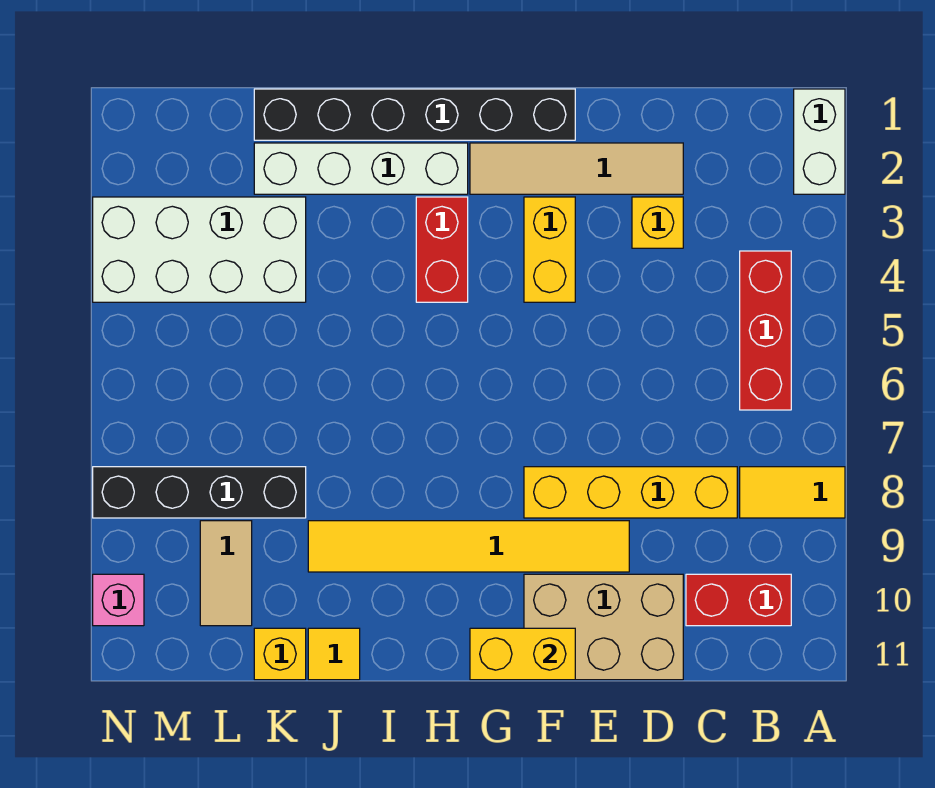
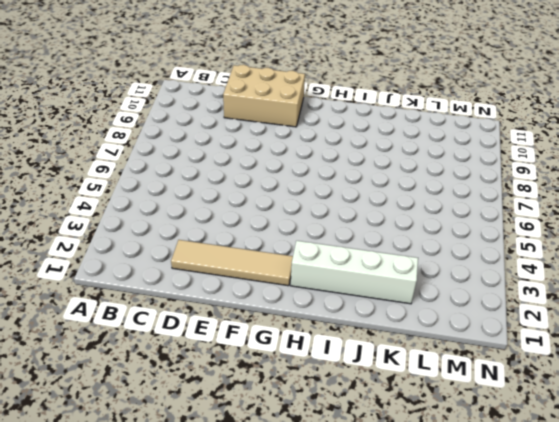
none -> white brick A1:A2 level 1
none -> yellow tile A8:B8 level 1
none -> red brick B4:B6 level 1

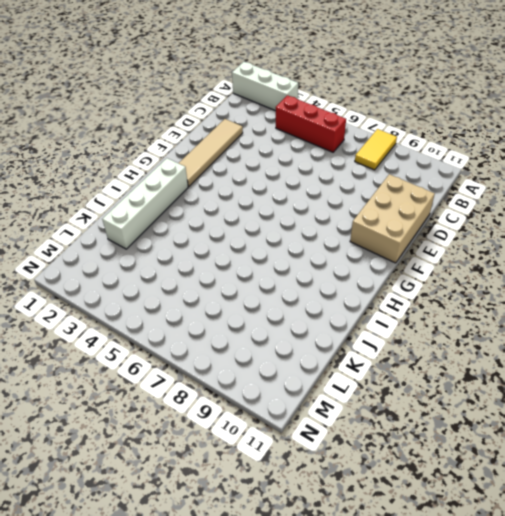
white brick A1:A3 level 1 -> white brick A1:A2 level 1
none -> red brick B10:C10 level 1
none -> yellow brick C8:F8 level 1
none -> yellow brick D3 level 1

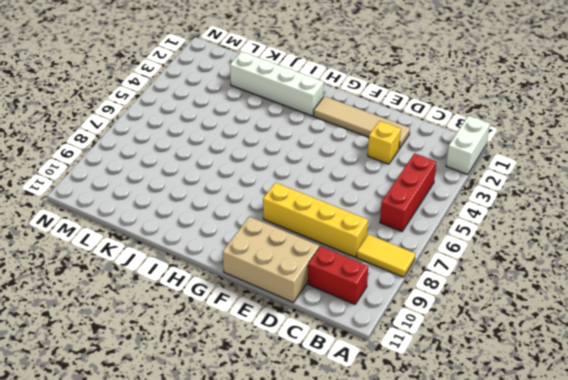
none -> yellow tile E9:J9 level 1
none -> black brick F1:K1 level 1
none -> yellow brick F3:F4 level 1

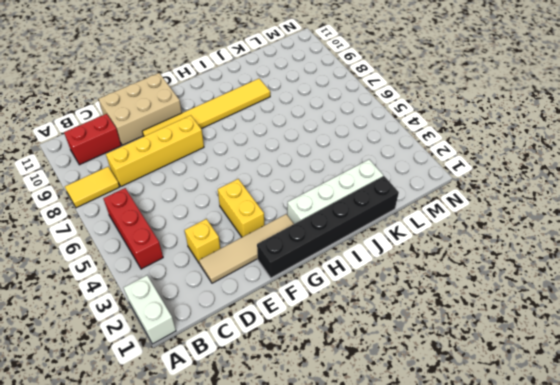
none -> red brick H3:H4 level 1
none -> yellow tile J11 level 1
none -> white brick K3:N4 level 1

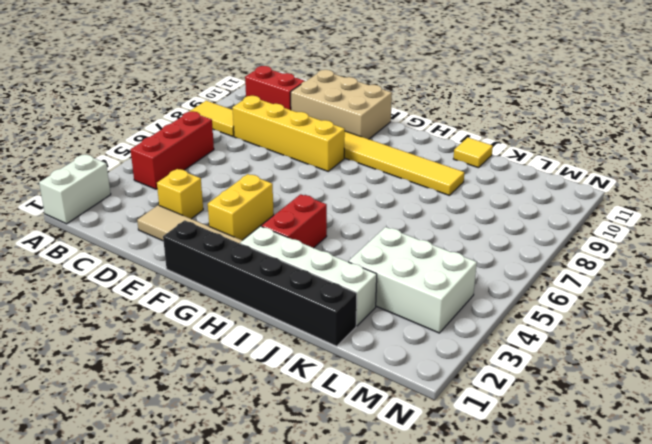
white brick K3:M4 level 1 -> white brick K3:N4 level 1
none -> black brick K8:N8 level 1
none -> yellow brick K11 level 1
none -> tan tile L9:L10 level 1

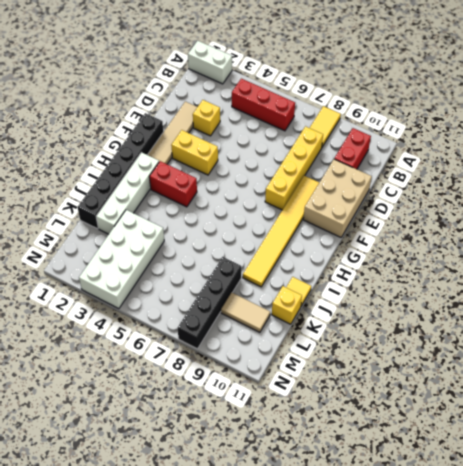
none -> pink brick N10 level 1
none -> yellow brick F11:G11 level 2

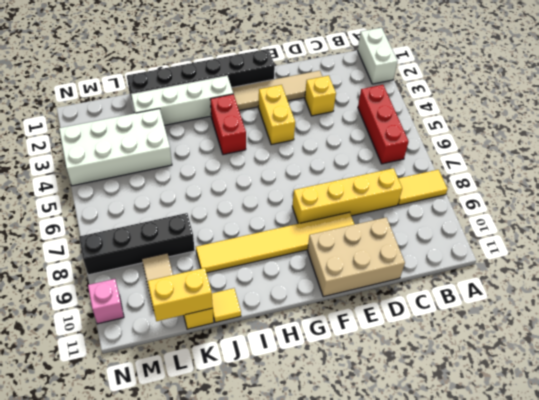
yellow brick K11:L11 level 2 -> yellow brick F11:G11 level 2
none -> red brick B10:C10 level 1

